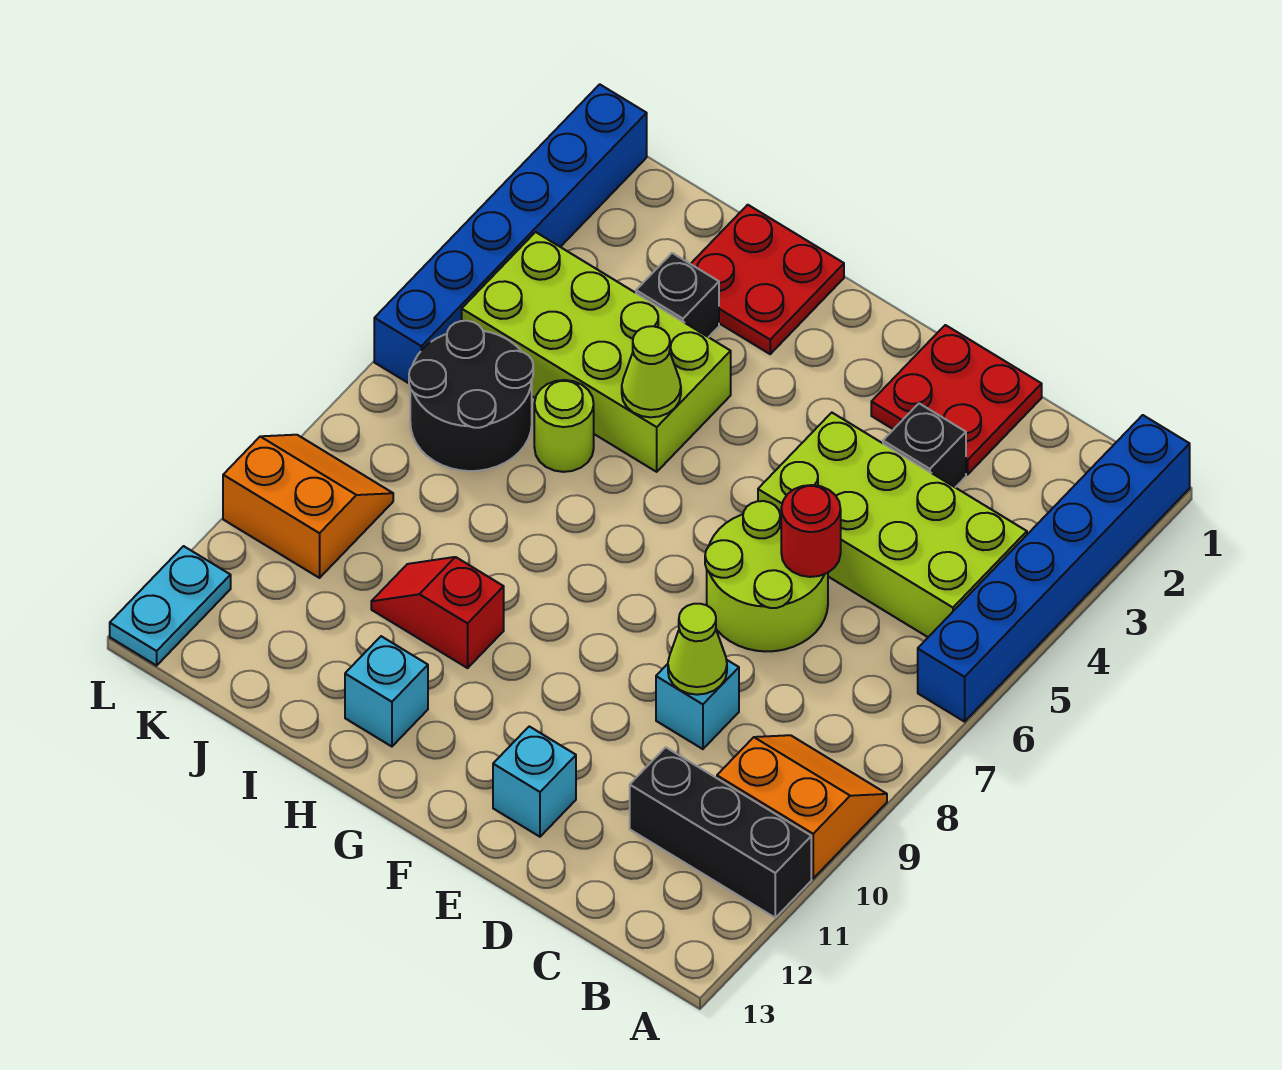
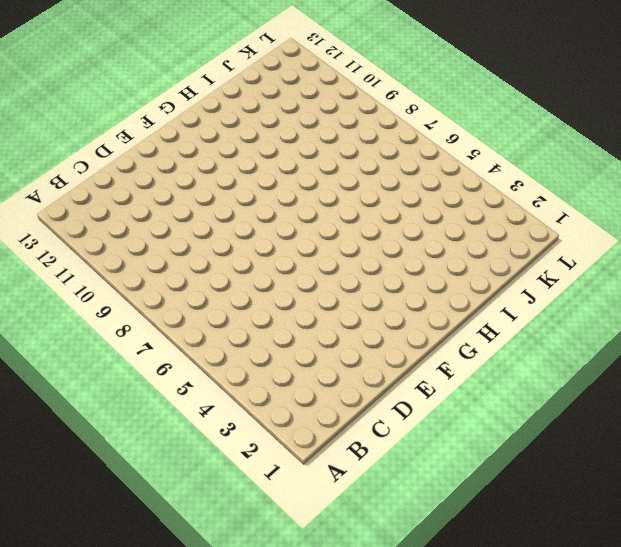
none -> blue brick A1:A6 level 1
none -> orange slope A9:B10 level 1 top 10
none -> black brick A11:C11 level 1

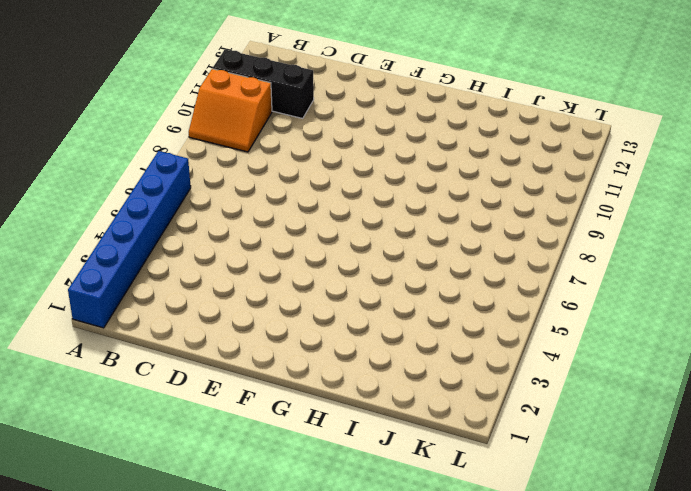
none -> lime brick B4:E5 level 1
none -> red plate D1:E2 level 1
none -> black brick D3 level 1

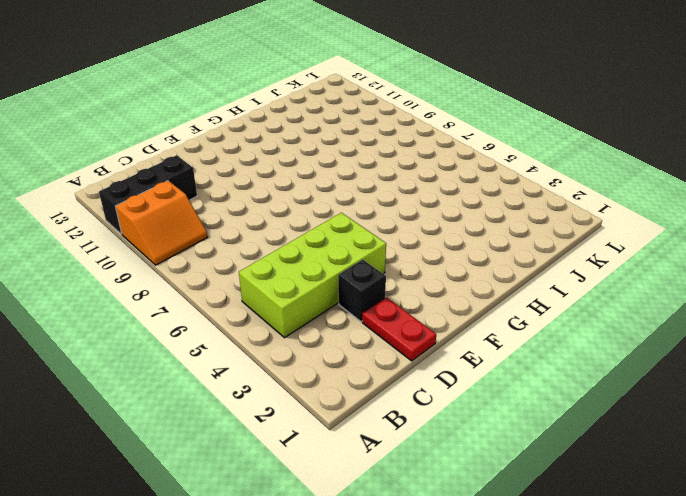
red plate D1:D2 level 1 -> red plate D1:E2 level 1
none -> blue brick A1:A6 level 1
none -> lime round brick D6:E7 level 1
none -> cyan brick D9 level 1

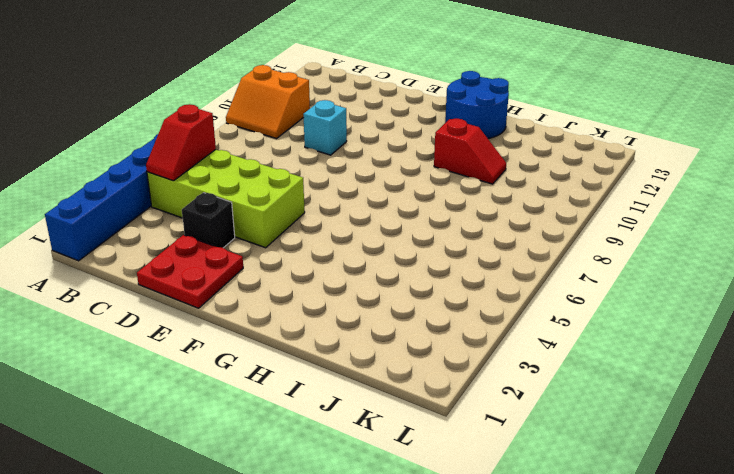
red slope B4:B5 level 2 top 5 -> none
blue round brick G12:H13 level 1 -> cyan brick H12 level 1
none -> black brick A11:C11 level 1
none -> lime round brick D6:E7 level 1
none -> cyan brick E12 level 1

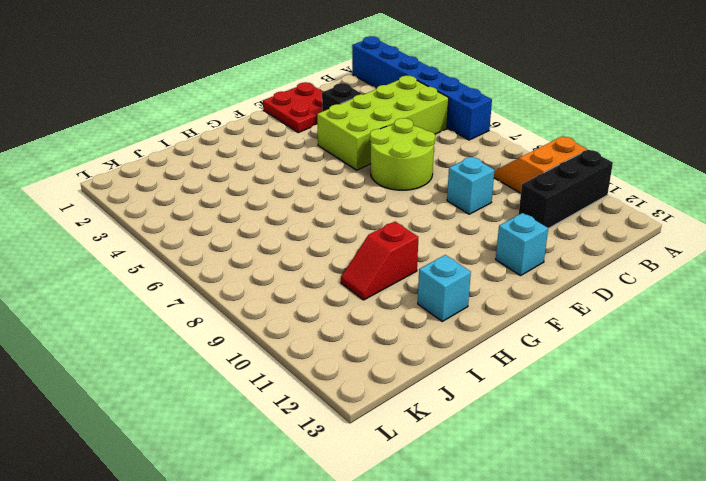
none -> red plate H1:I2 level 1
none -> lime brick H4:K5 level 1
none -> black brick I3 level 1

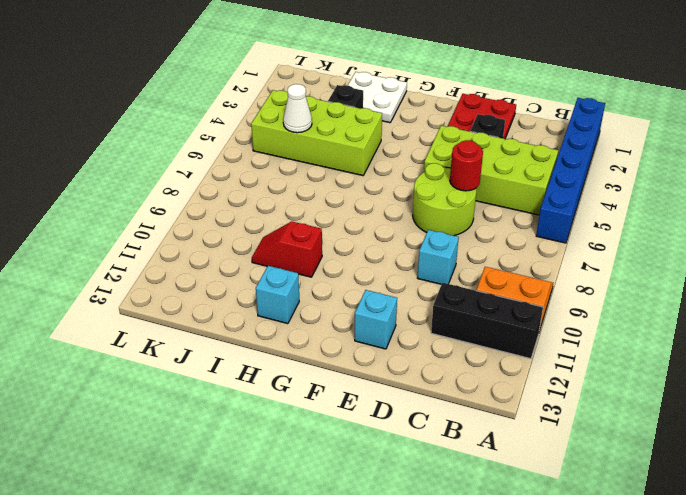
white plate H1:I2 level 1 -> red plate H1:I2 level 1
white cone J5 level 2 -> none
none -> lime round brick I6 level 1
none -> black round brick J6:K7 level 1
none -> orange slope K9:L10 level 1 top 10

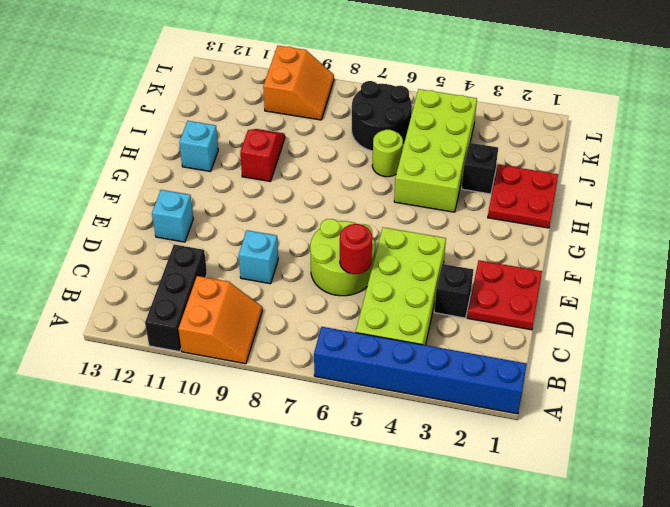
none -> blue brick L1:L6 level 1
none -> cyan plate L12:L13 level 1
none -> lime cone D9 level 2

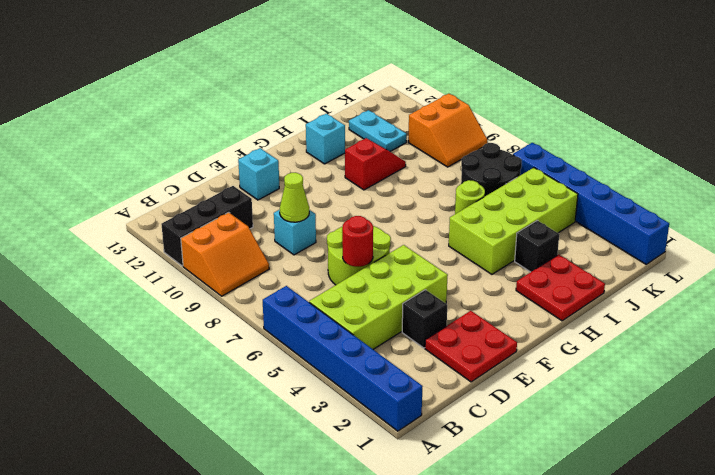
cyan plate J11:J12 level 1 -> cyan plate L12:L13 level 1
none -> lime cone H5 level 2

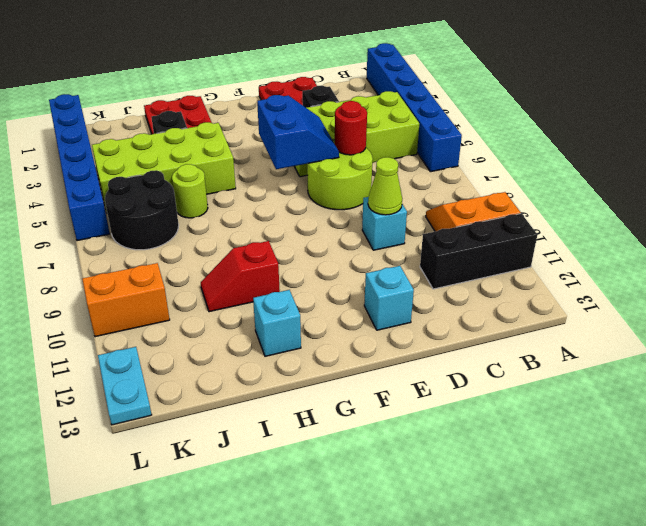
blue slope E5:F6 level 2 top F -> none
none -> lime cone H5 level 2

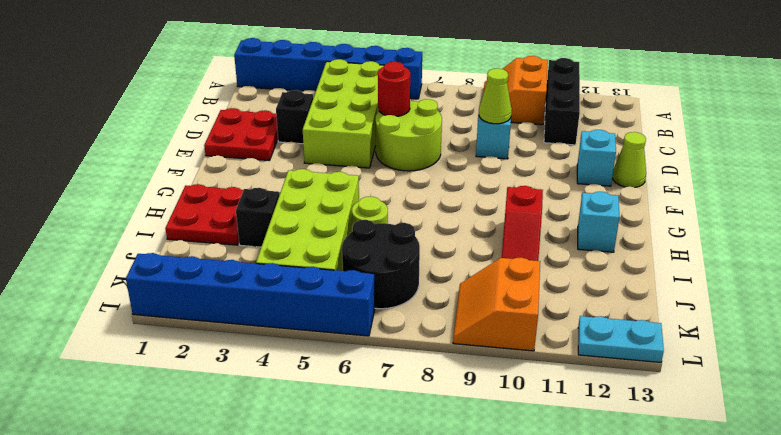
lime cone E13 level 1 -> lime cone H5 level 2

